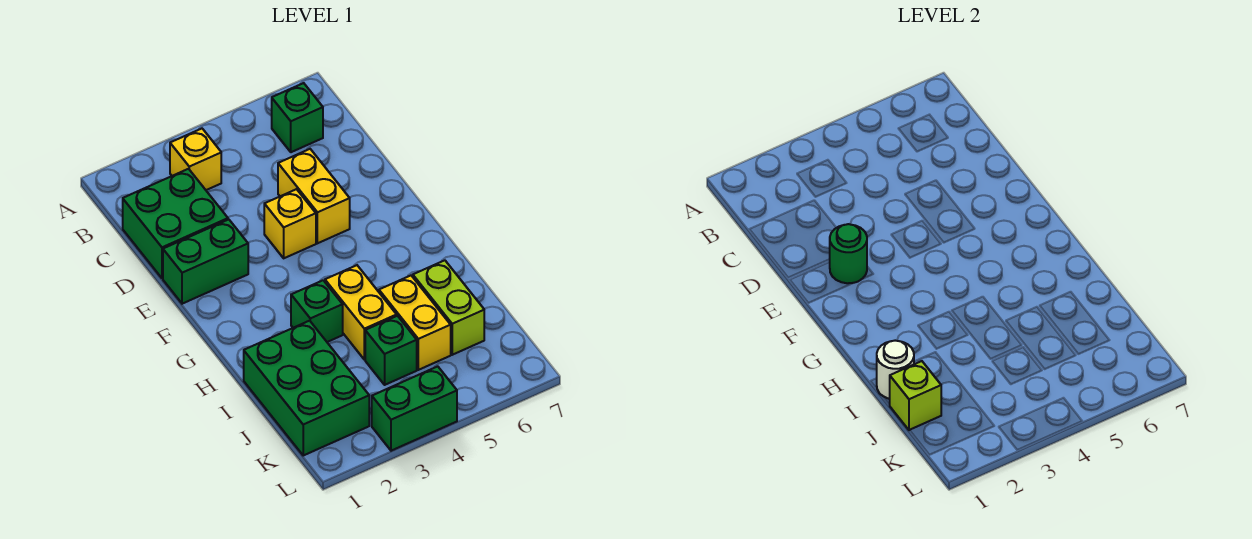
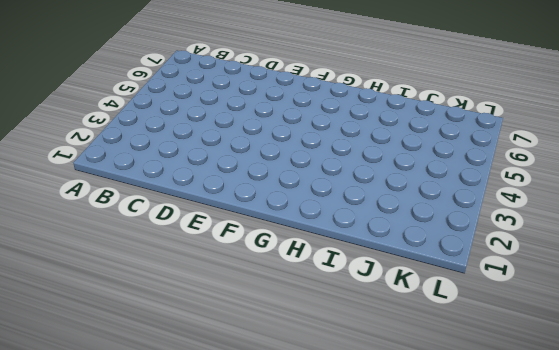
none -> yellow brick B3 level 1
none -> green brick B6 level 1
none -> green brick C1:D2 level 1

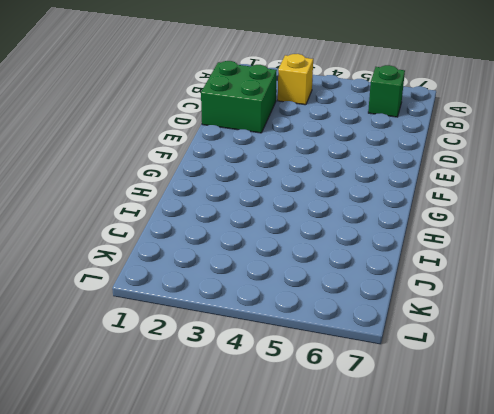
none -> yellow brick D5:E5 level 1
none -> green brick E1:E2 level 1
none -> yellow brick E4 level 1

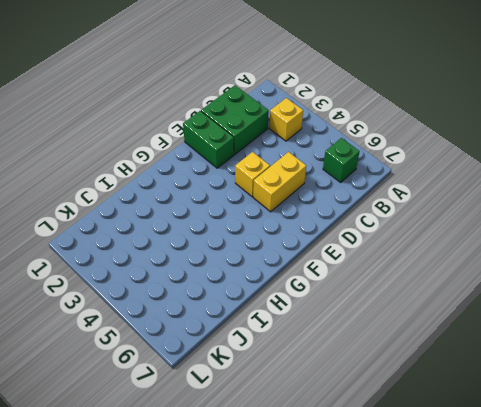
none -> green brick H3 level 1
none -> yellow brick H4:I4 level 1
none -> green brick I1:K2 level 1

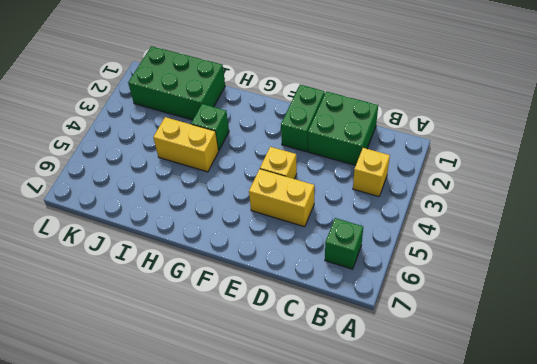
none -> yellow brick I5:J5 level 1
none -> lime brick I6:J6 level 1
none -> green brick J4 level 1

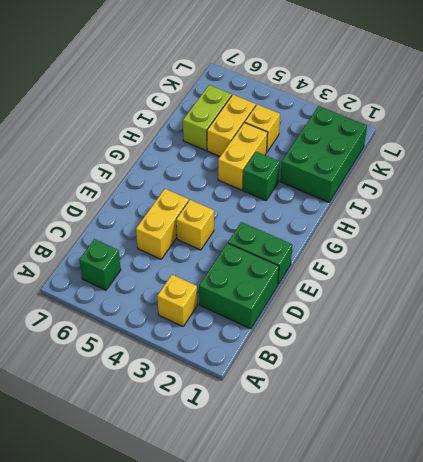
yellow brick J4 level 1 -> green brick J4 level 1
none -> green brick L3:L4 level 1
none -> green round brick E2 level 2
none -> white round brick I1 level 2

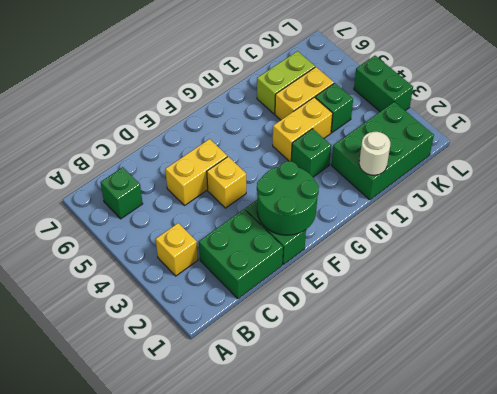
green round brick E1:F2 level 2 -> green round brick E2 level 2
none -> lime brick J1 level 2

